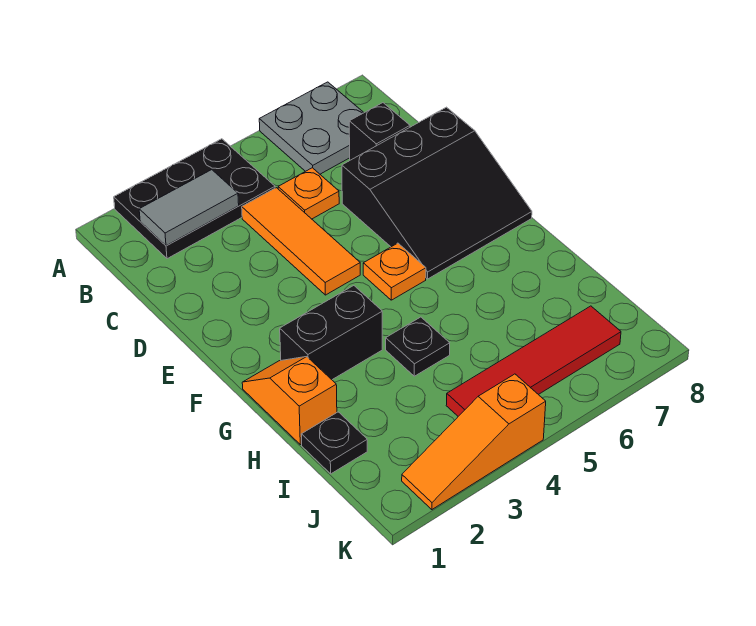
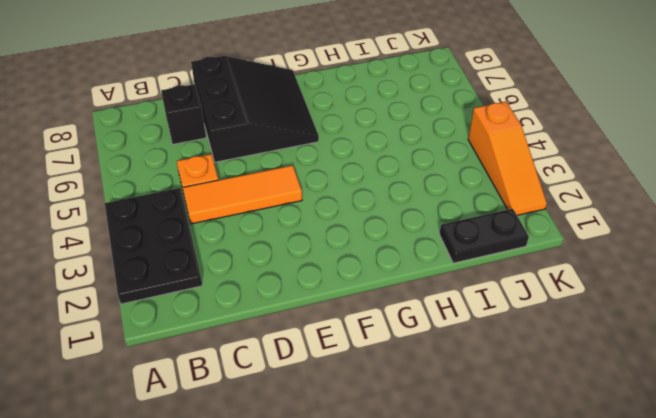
black plate I1:J1 level 1 -> black plate I1 level 1
none -> grey plate A6:B7 level 1
none -> orange plate F5 level 1
none -> orange slope G1:H1 level 1 top H

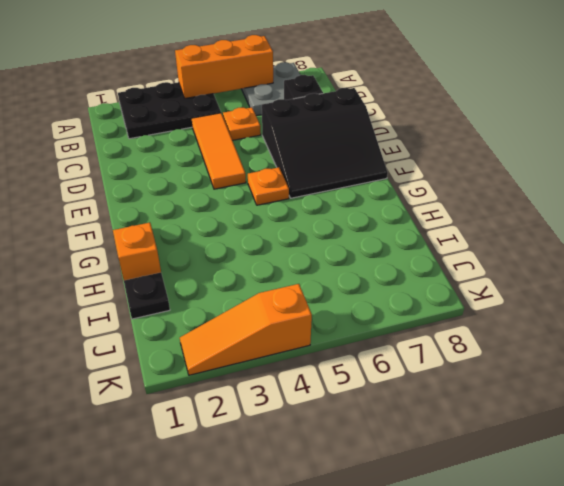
orange brick A4:A6 level 2 -> none
none -> black brick G2:G3 level 1
none -> black plate H4 level 1
none -> red tile J4:J7 level 1

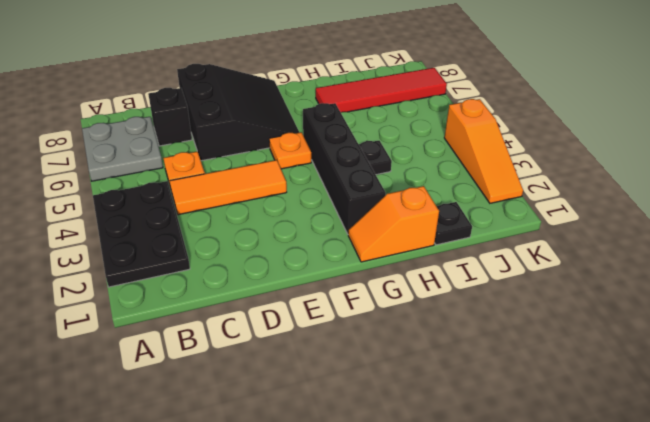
black brick G2:G5 level 1 -> black brick G2:G3 level 1
red tile H7:K7 level 1 -> red tile J4:J7 level 1
none -> grey tile B2:B3 level 2

